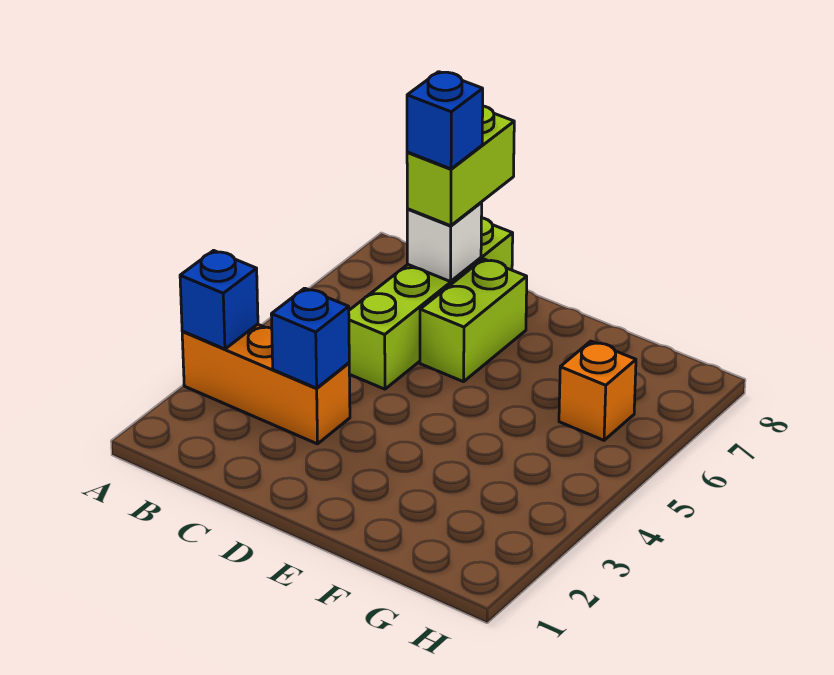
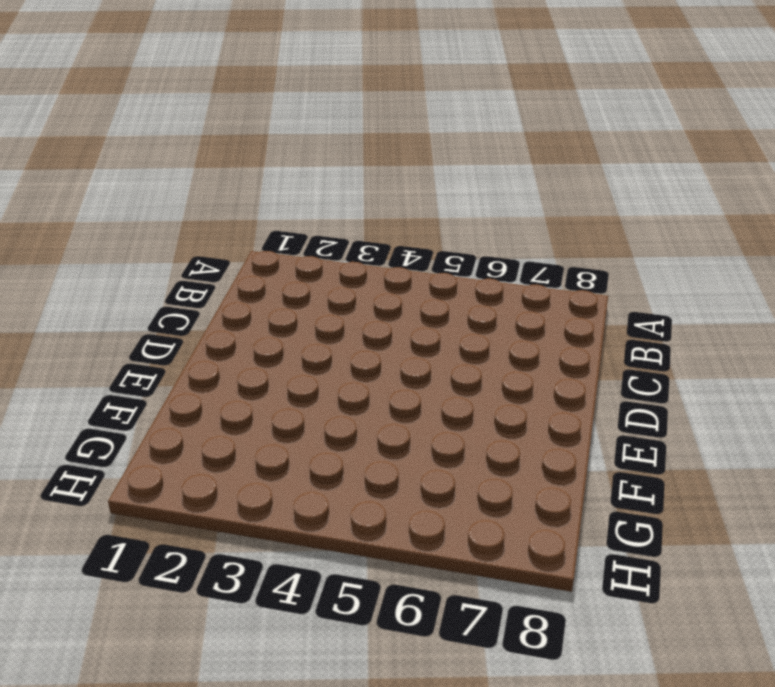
none -> orange brick A3:C3 level 1
none -> lime brick C5:C8 level 1

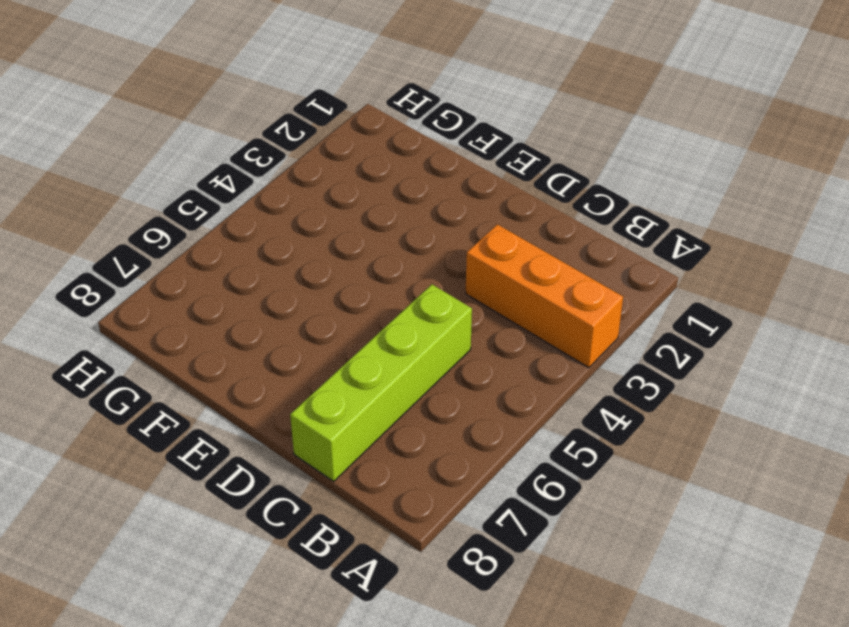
none -> lime brick D6:D7 level 1
none -> orange brick G6 level 1

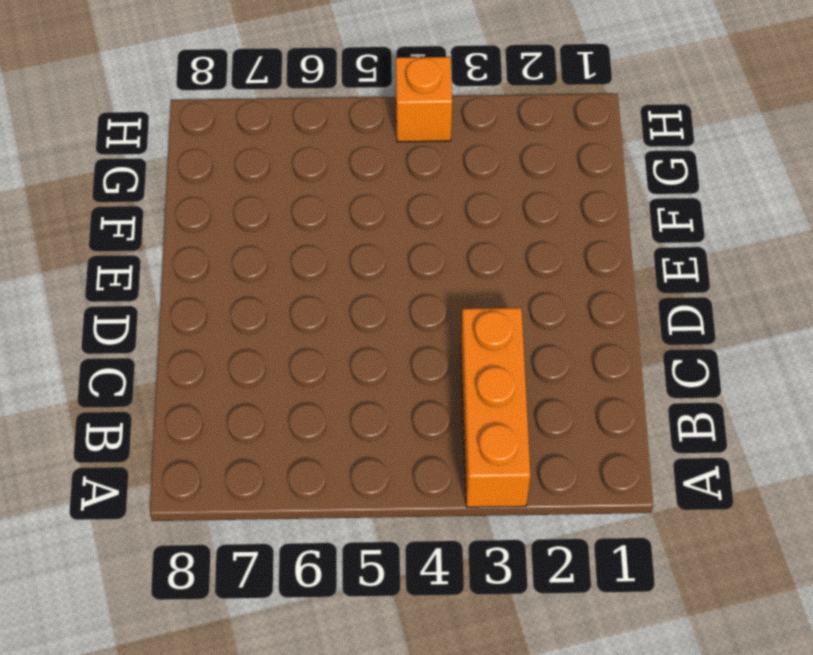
orange brick H4 level 1 -> orange brick G6 level 1
none -> lime brick C5:C8 level 1
none -> lime brick D6:D7 level 1

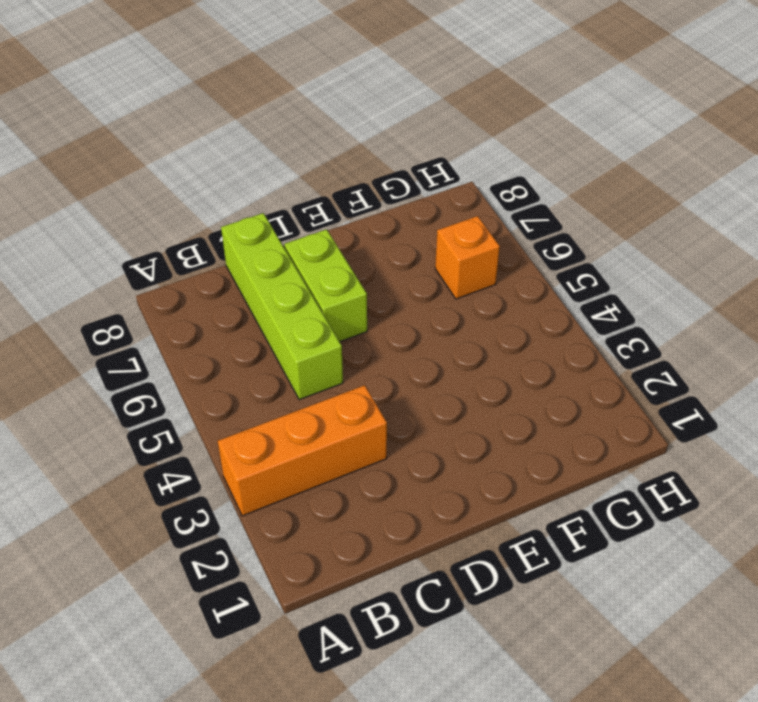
none -> blue brick A3 level 2
none -> blue brick C3 level 2

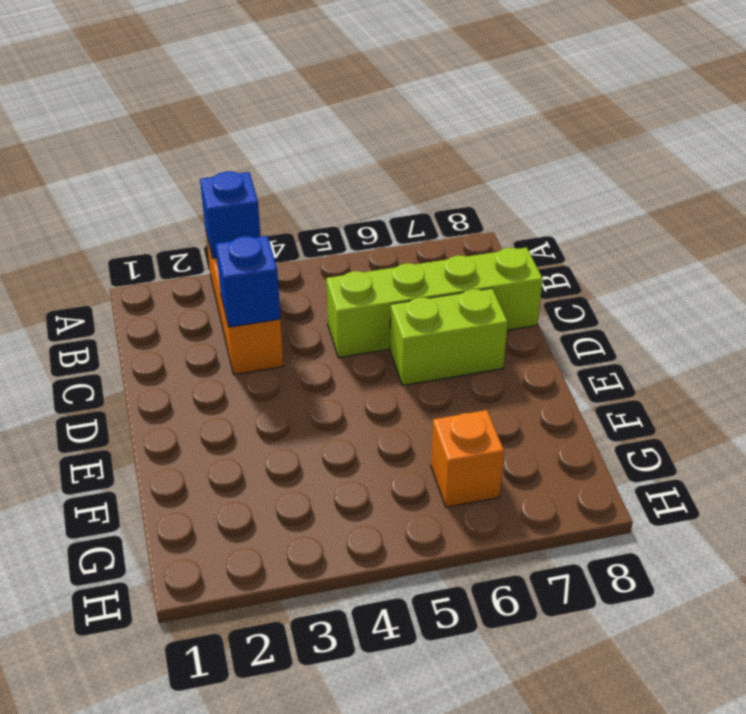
none -> white brick C7 level 2
none -> lime brick C7:C8 level 3

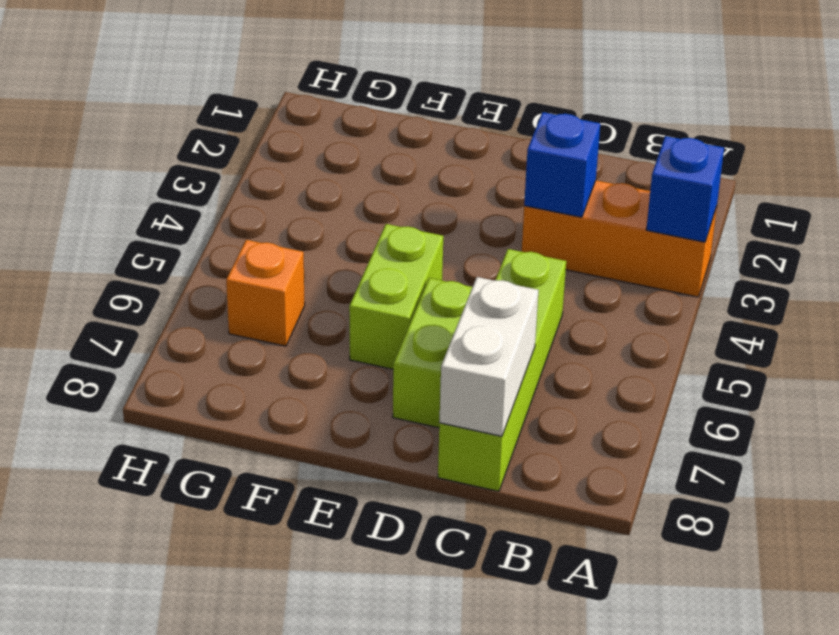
white brick C7:C8 level 2 -> white brick C7 level 2
lime brick E5:E6 level 1 -> lime brick C7:C8 level 3
none -> blue brick C7 level 4

